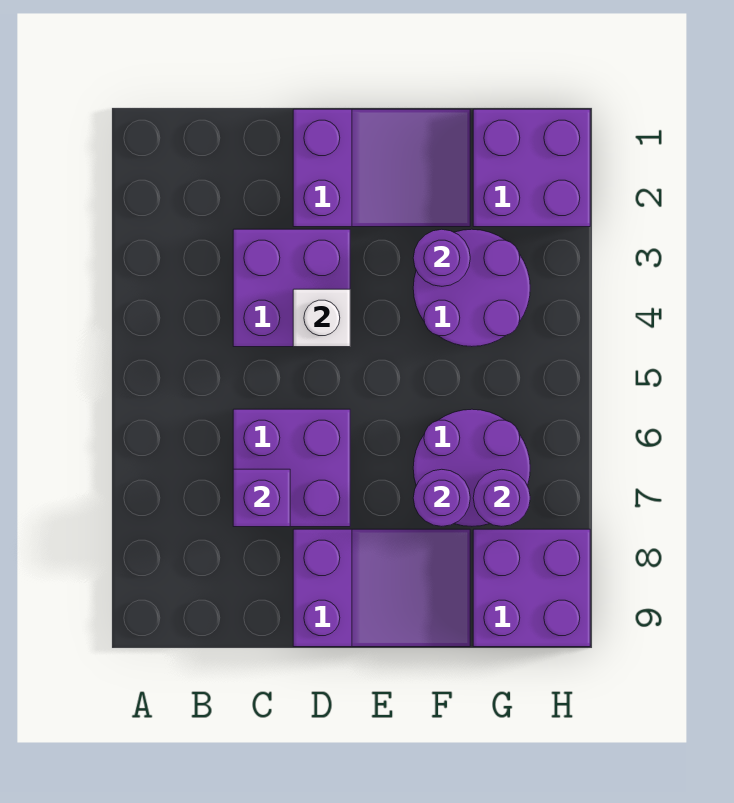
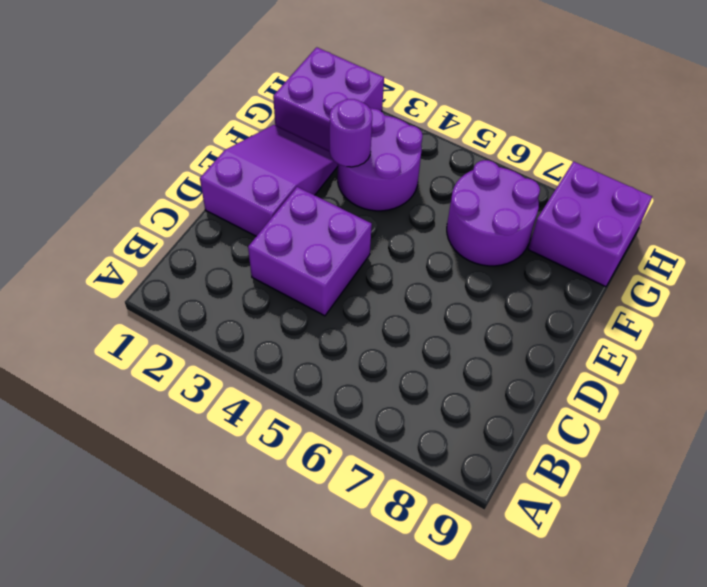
none -> purple brick C6:D7 level 1
none -> purple slope D8:F9 level 1 top D
none -> purple brick C7 level 2

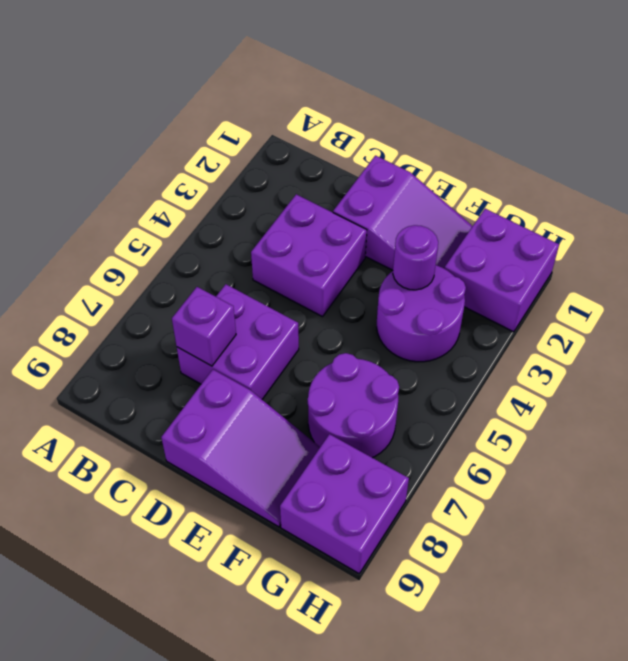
none -> white brick D4 level 2
none -> purple round brick F7 level 2
none -> purple round brick G7 level 2

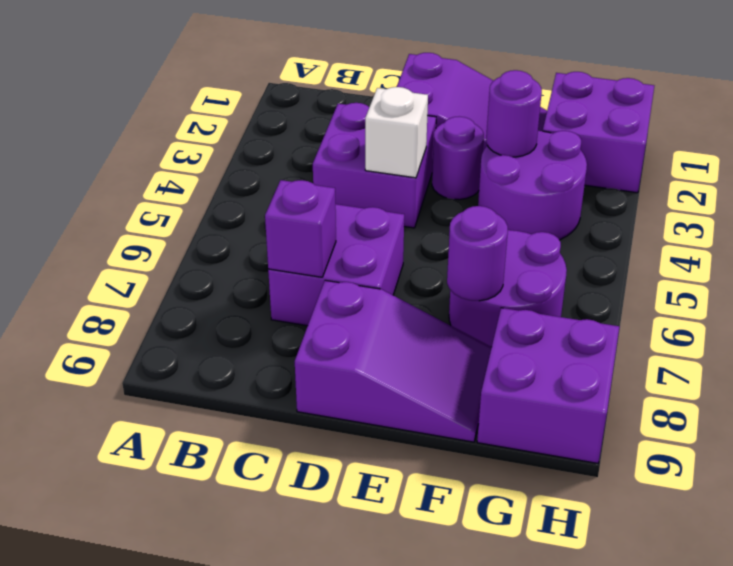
purple round brick E3 level 1 -> purple round brick G7 level 2

